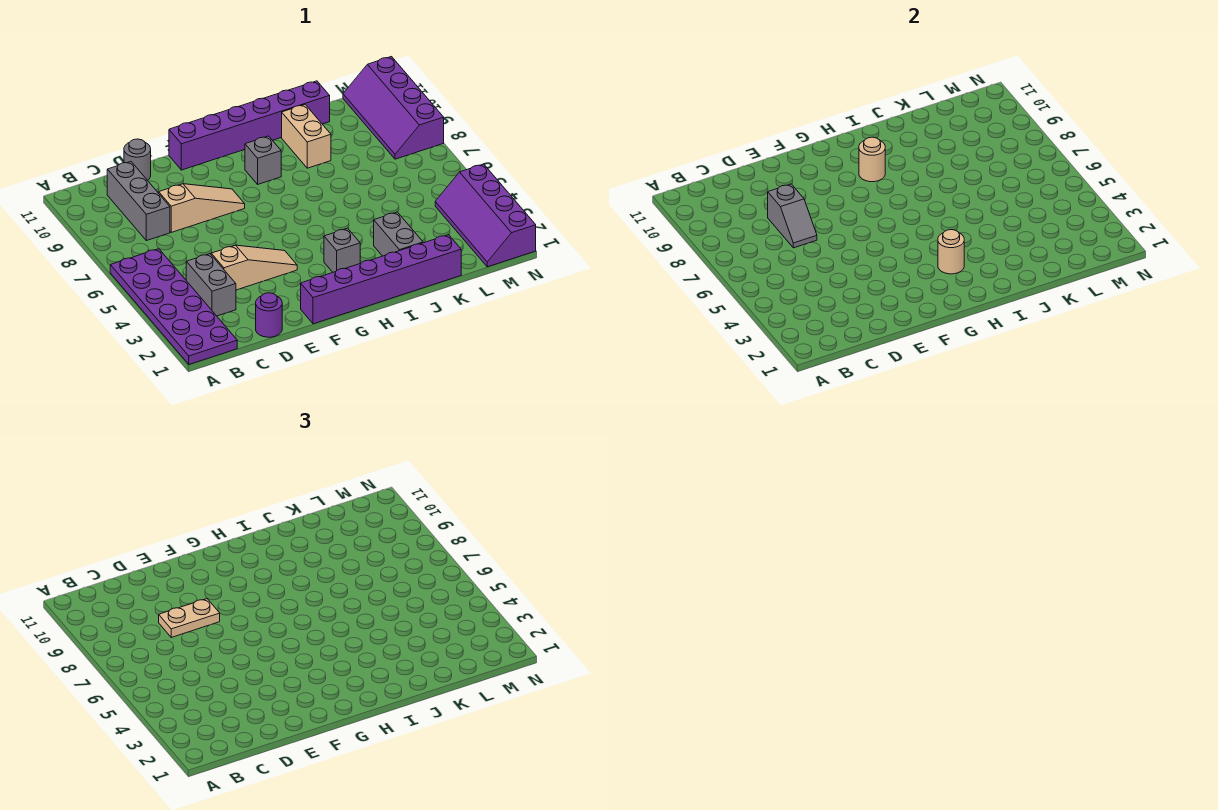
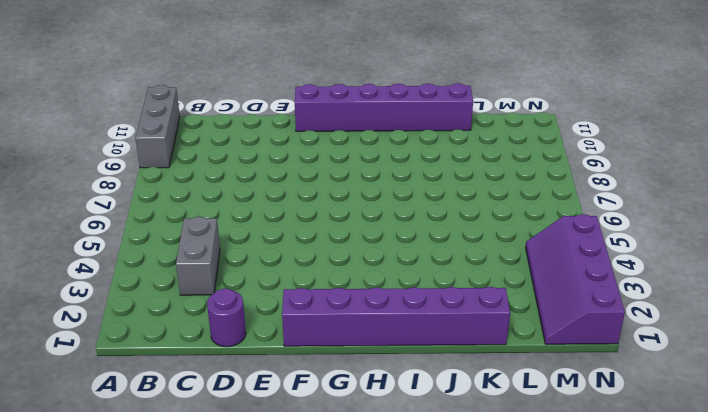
grey brick A9:A11 level 1 -> grey brick C8:C10 level 1
none -> purple plate A1:B6 level 1
none -> tan slope D4:F4 level 1 top D
none -> tan slope D8:F8 level 1 top D

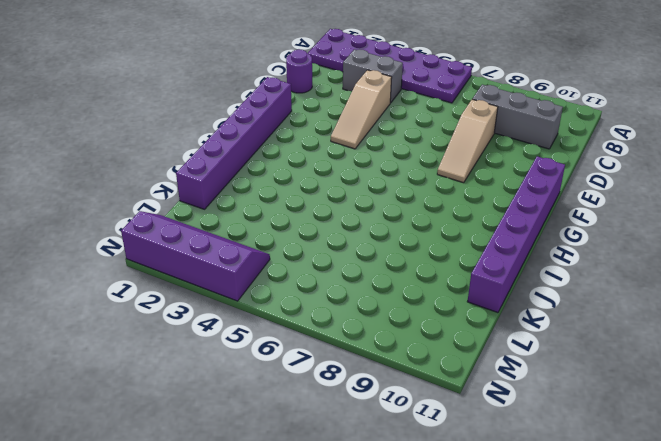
none -> grey round brick D11 level 1
none -> grey brick H3 level 1
none -> grey brick H9 level 1

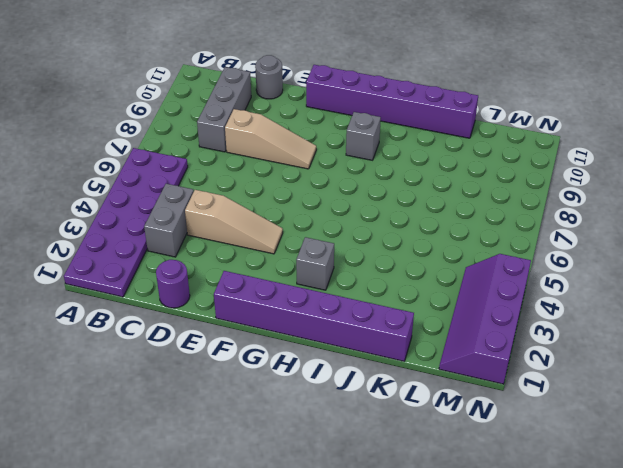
none -> grey brick J2:J3 level 1
none -> tan brick J9:J10 level 1
none -> purple slope M8:N11 level 1 top N

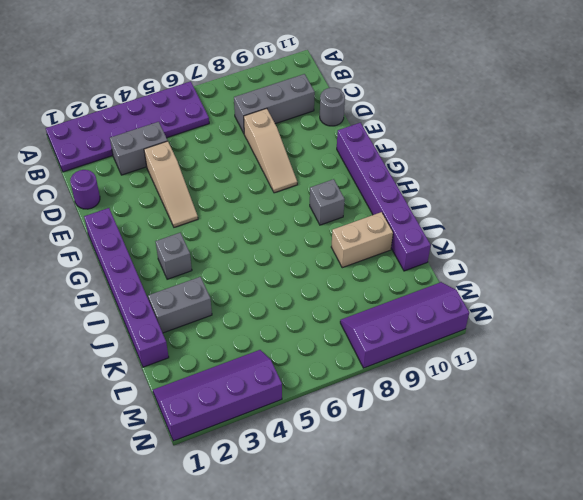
none -> grey slope D7:D8 level 2 top 8
none -> tan round brick H3 level 2
none -> tan round brick H9 level 2

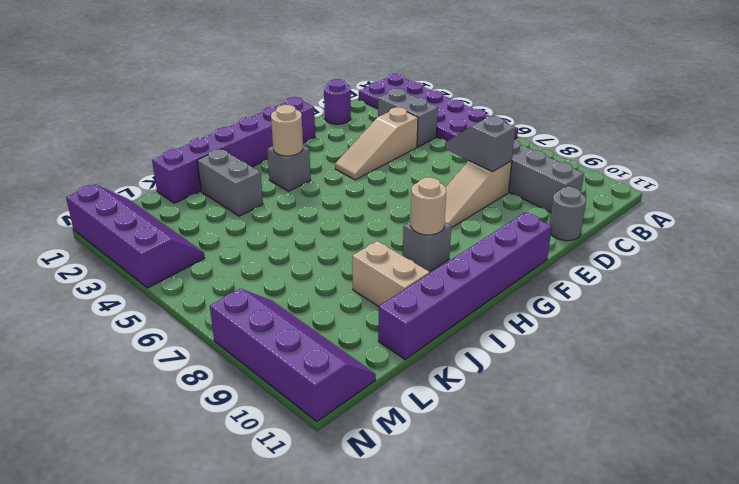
none -> tan plate D8:E8 level 3

